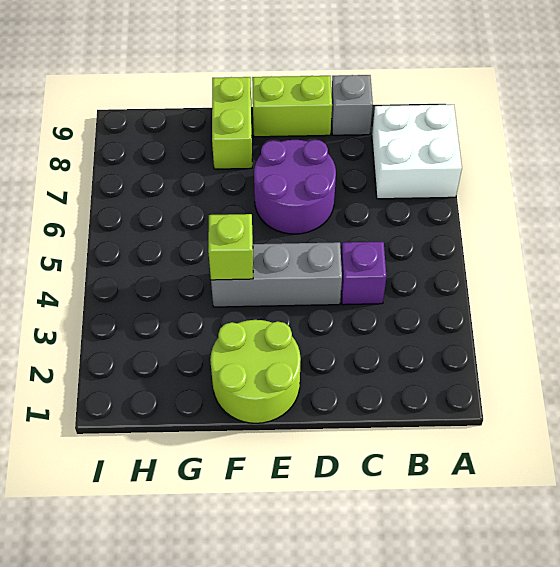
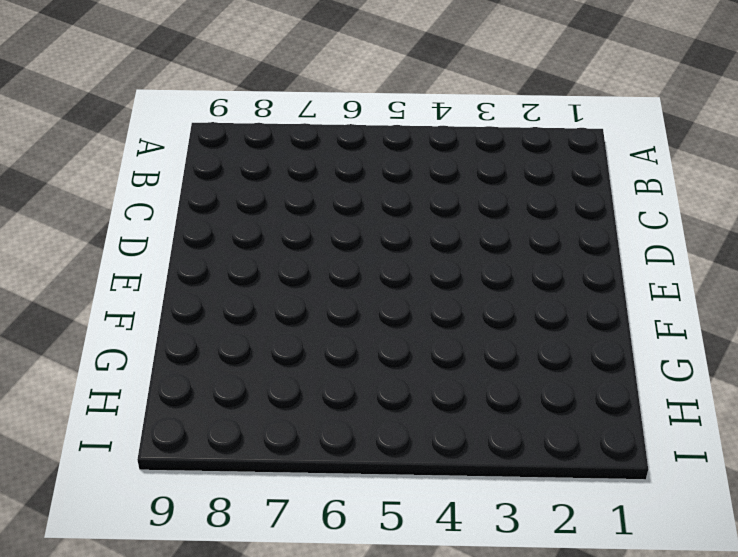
none -> white brick A7:B8 level 1
none -> purple brick C4 level 1

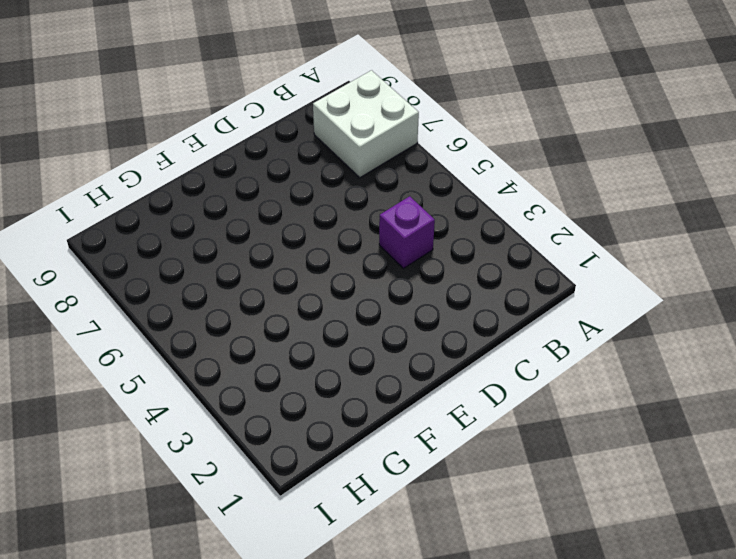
none -> grey brick C9 level 1
none -> grey brick D4:F4 level 1

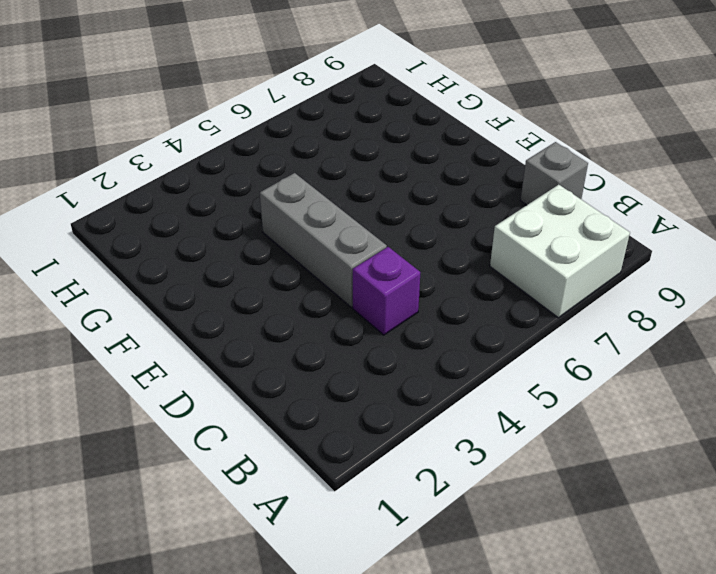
none -> purple round brick D6:E7 level 1
none -> lime brick D9:E9 level 1

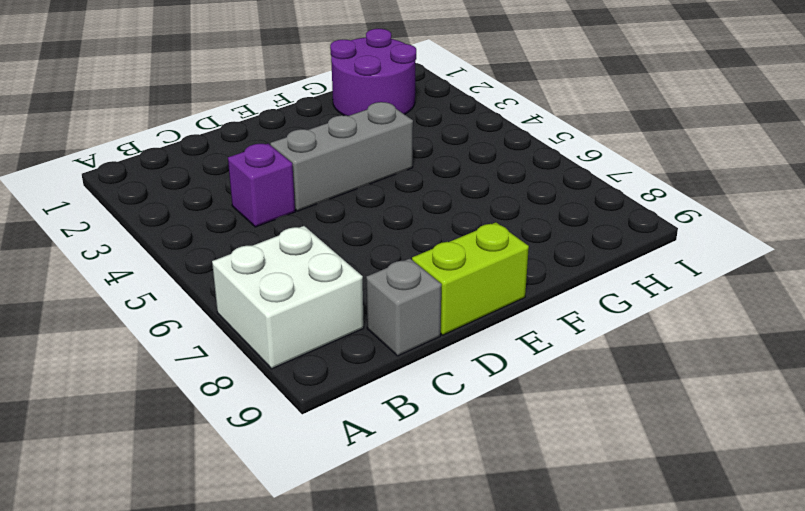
purple round brick G1:H2 level 1 -> purple round brick D6:E7 level 1
none -> lime round brick E1:F2 level 1
none -> lime brick F8:F9 level 1

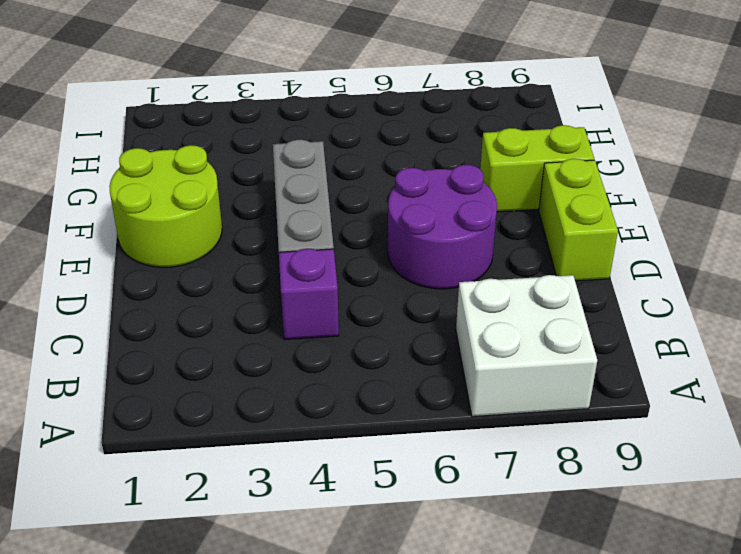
none -> grey brick C9 level 1
none -> lime brick F4 level 2

